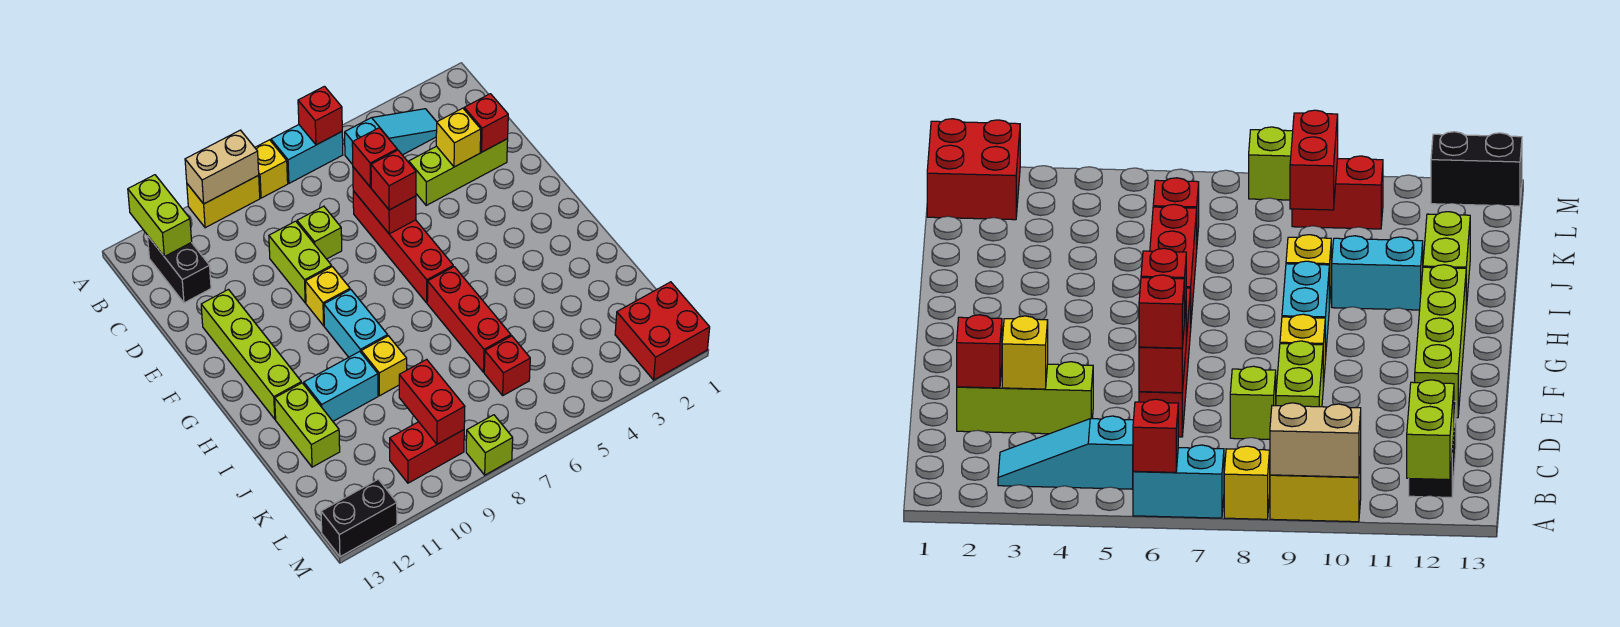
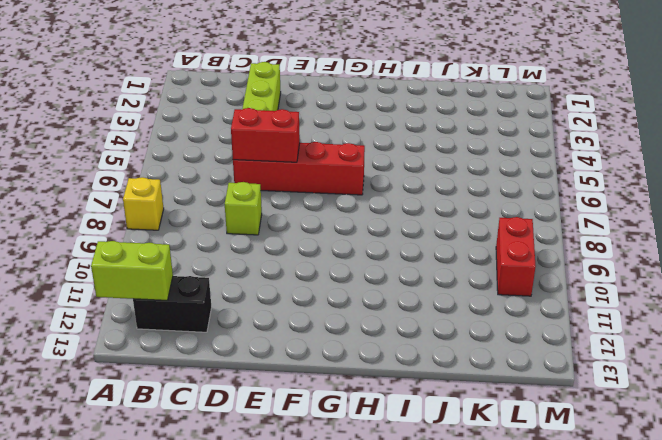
none -> cyan brick A6:A7 level 1
none -> yellow brick A9:A10 level 1
none -> cyan slope B3:B5 level 1 top 5
none -> lime brick D9:E9 level 1

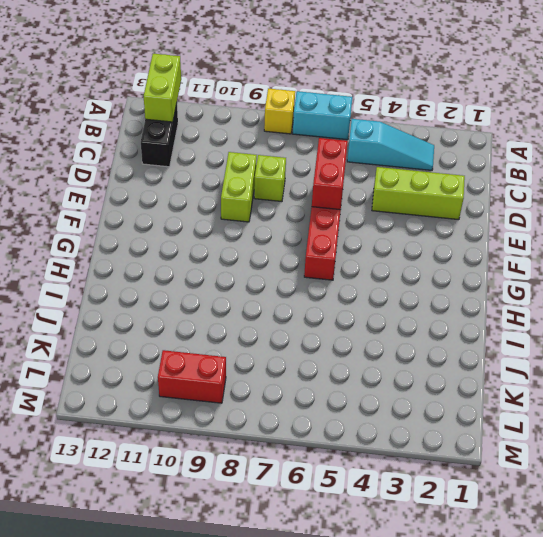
none -> yellow brick A9:A10 level 1
none -> lime brick E12:H12 level 1
none -> yellow brick F9 level 1
none -> cyan brick G9:H9 level 1

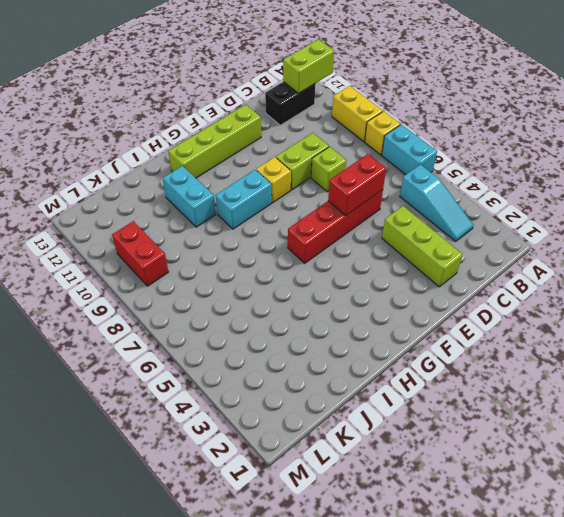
none -> red brick H6:J6 level 1
none -> yellow brick I9 level 1
none -> lime brick I12:J12 level 1
none -> red brick K6 level 1

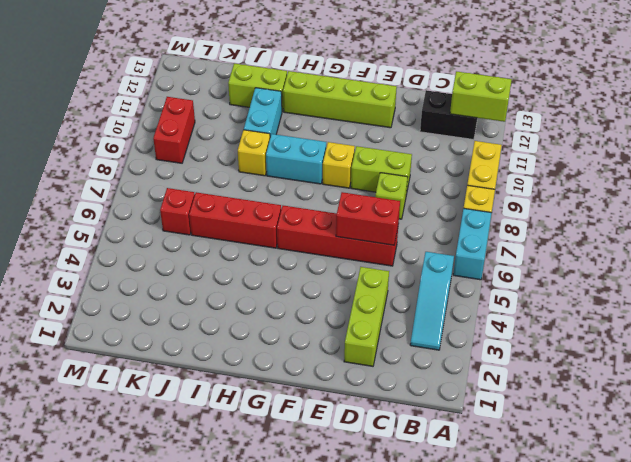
none -> red brick L1:M2 level 1
none -> lime brick M8 level 1
none -> black brick M12:M13 level 1
none -> red brick A6 level 2

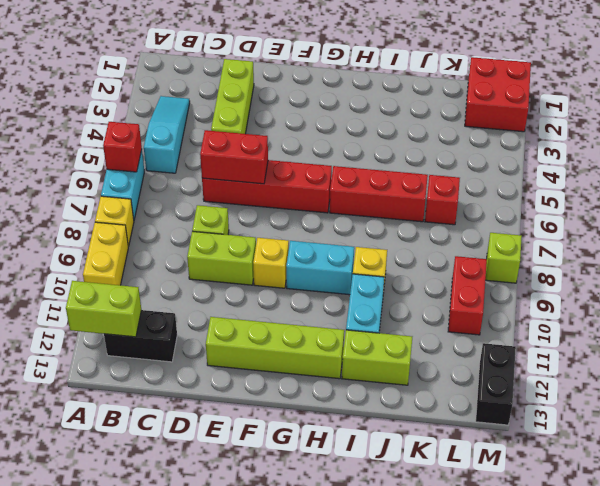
none -> tan brick A9:A10 level 2
none -> red brick D2 level 2
none -> yellow brick D3 level 2
none -> red brick K9:L9 level 2

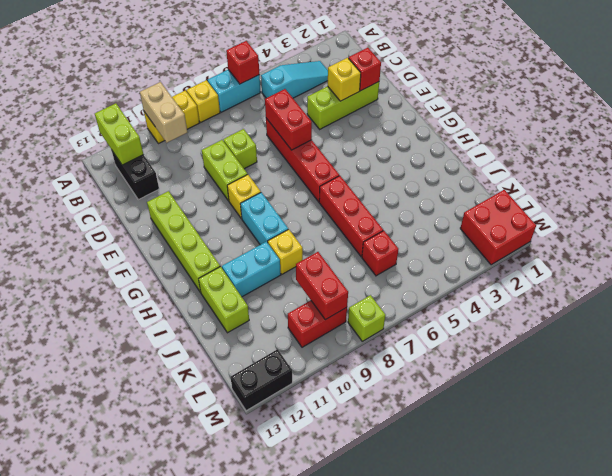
tan brick A10:B10 level 2 -> tan brick A9:A10 level 2
none -> red brick D6 level 3
none -> red brick E6 level 3

